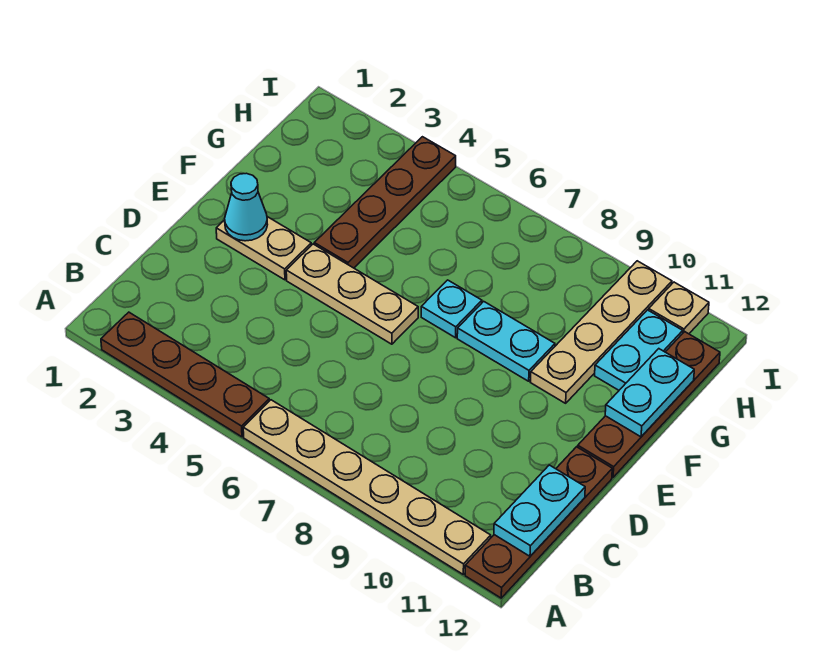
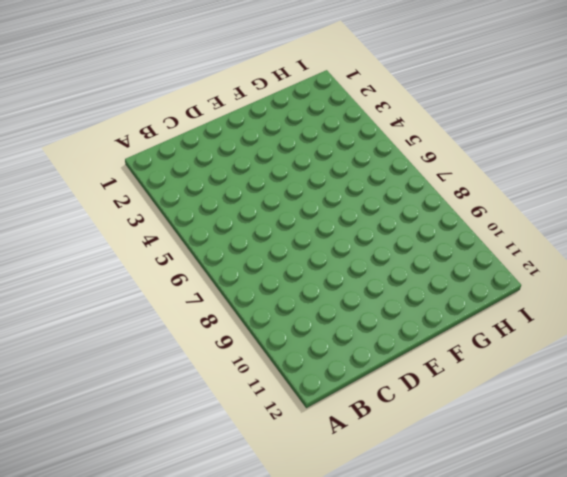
none -> brown plate A2:A5 level 1
none -> tan plate A6:A11 level 1
none -> brown plate A12:D12 level 1

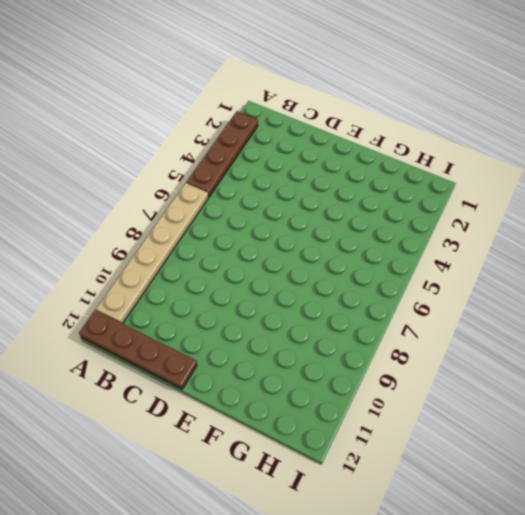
none -> tan plate E2:E3 level 1
none -> tan plate E4:E6 level 1
none -> brown plate E12:H12 level 1

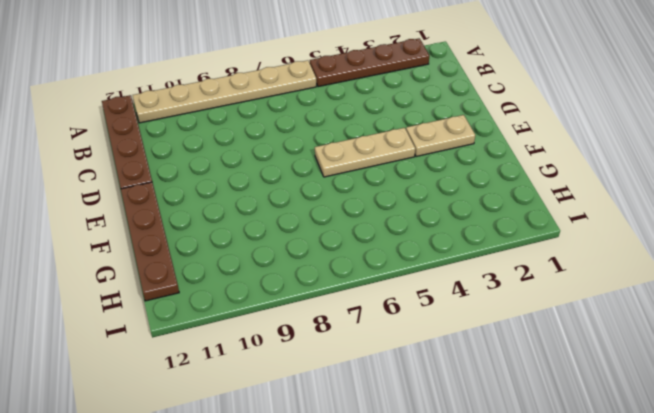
none -> brown plate F4:I4 level 1
none -> cyan plate F7 level 1
none -> cyan plate F8:F9 level 1

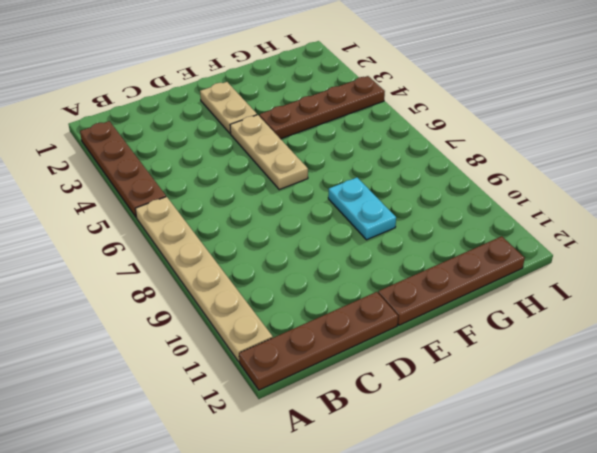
none -> cyan plate F7 level 1
none -> tan plate F10:I10 level 1
none -> cyan plate G11:H11 level 1

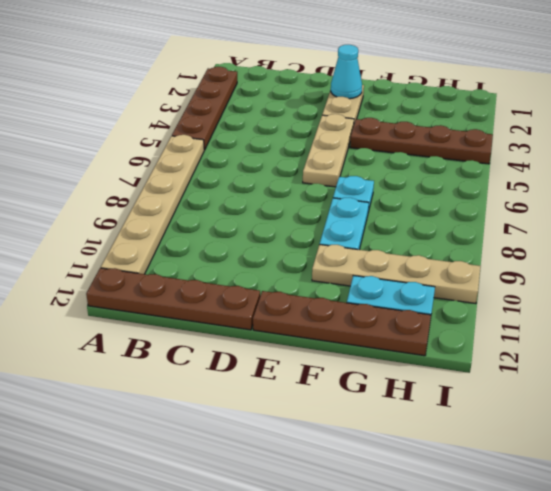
none -> tan plate I11 level 1
none -> cyan plate B12:C12 level 2
none -> cyan plate F12:G12 level 2

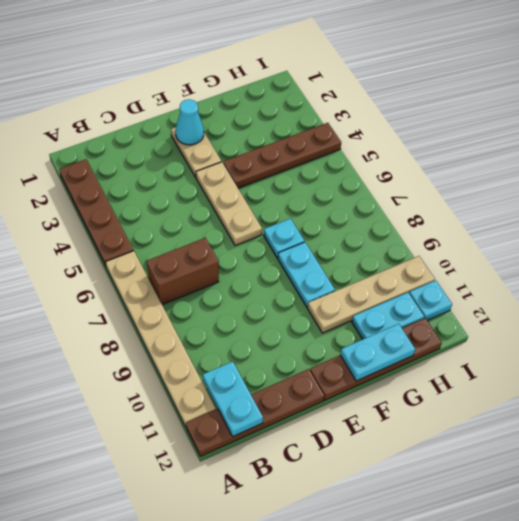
brown brick B7:C7 level 1 -> none
cyan plate B11:B12 level 2 -> cyan plate B12:C12 level 2
cyan plate I11 level 1 -> tan plate I11 level 1

